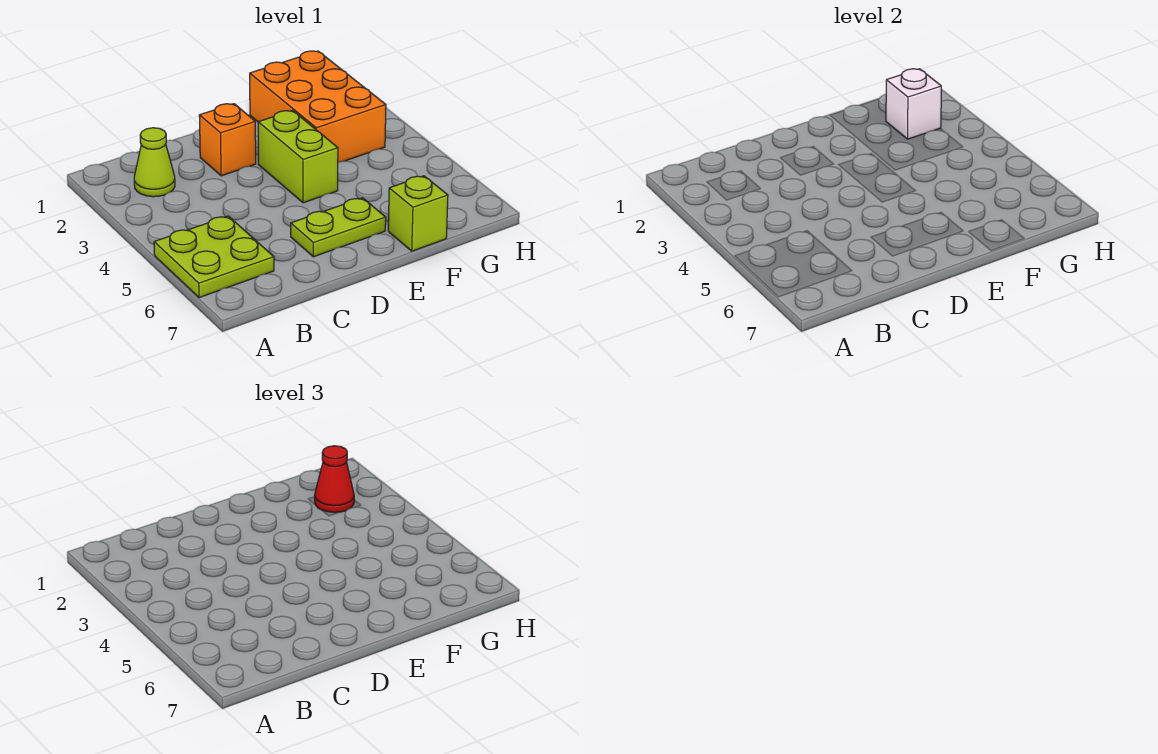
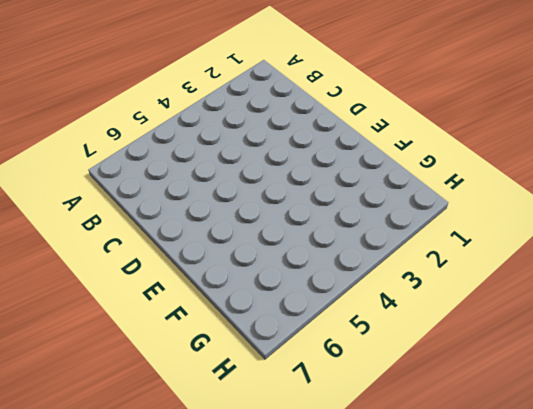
none -> lime plate A5:B6 level 1
none -> lime cone B2 level 1

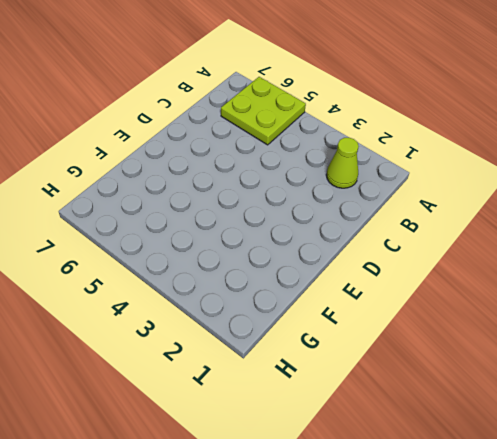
none -> orange brick D2 level 1
none -> lime plate D6:E6 level 1

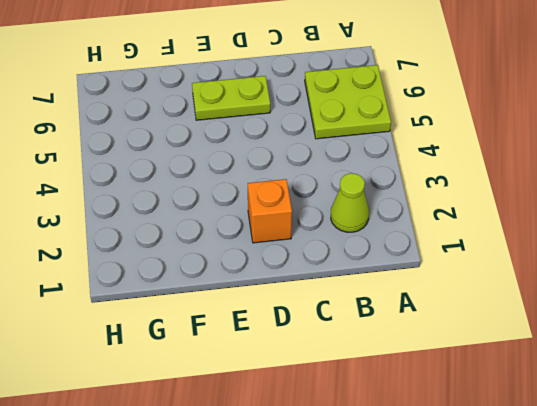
none -> lime brick E3:E4 level 1
none -> orange brick F1:G3 level 1

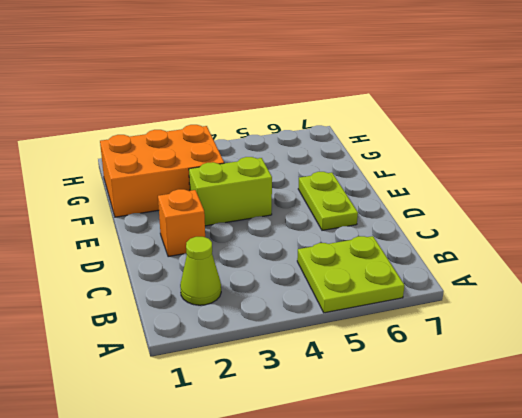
none -> lime brick F7 level 1
none -> white brick G2 level 2

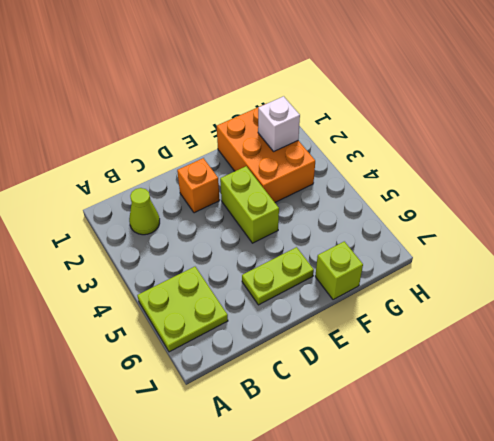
none -> red cone G2 level 3

